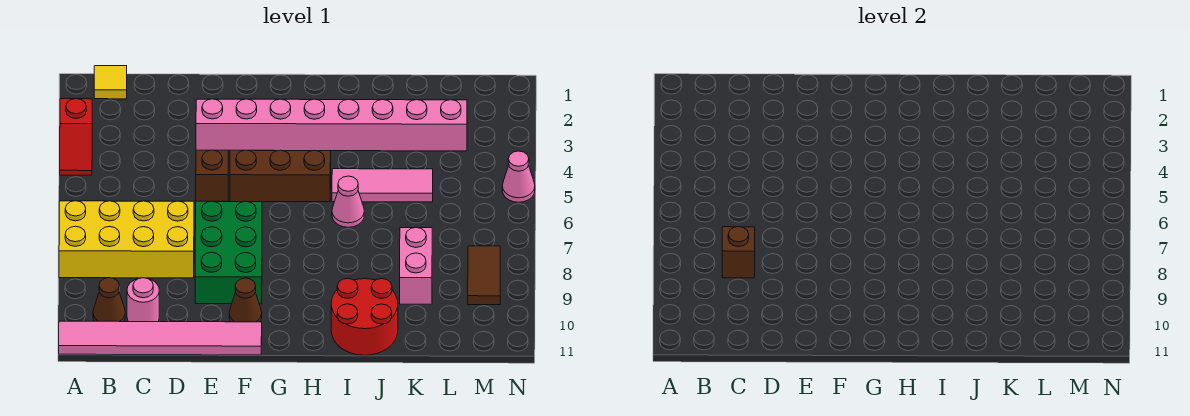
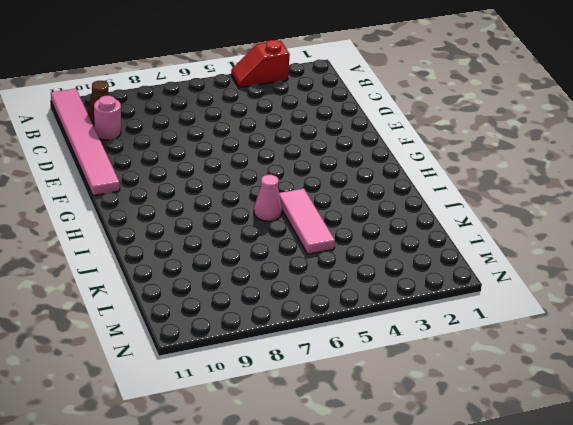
none -> yellow brick A7:D8 level 1
none -> yellow tile B1 level 1
none -> pink brick E3:L3 level 1

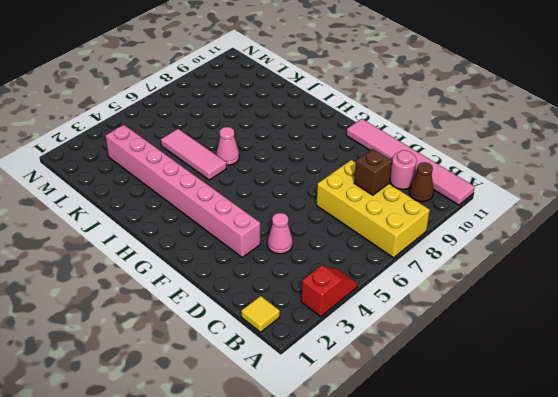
pink cone D4 level 1 -> pink cone N5 level 1
none -> brown brick E5 level 1
none -> green brick E7:F9 level 1
none -> brown brick F5:H5 level 1

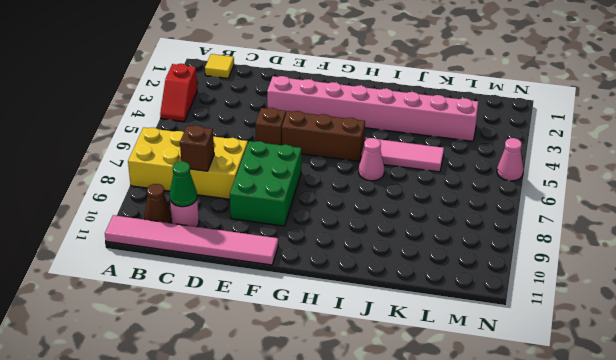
green cone C10 level 2 -> none
none -> brown cone F10 level 1
none -> red round brick I10:J11 level 1
none -> pink brick K8:K9 level 1

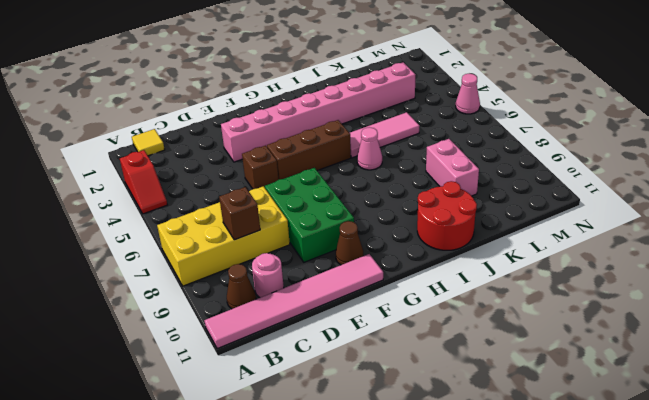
none -> brown tile M8:M9 level 1

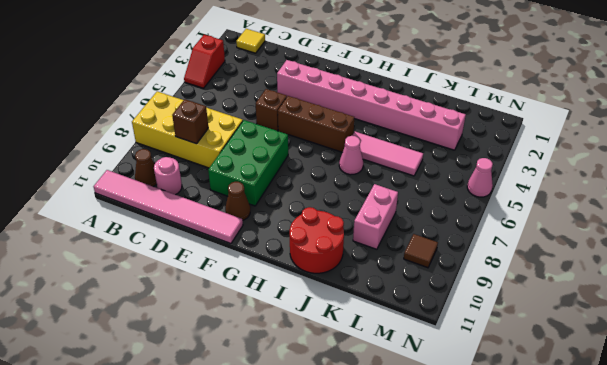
brown tile M9 level 1 -> brown tile M8:M9 level 1

